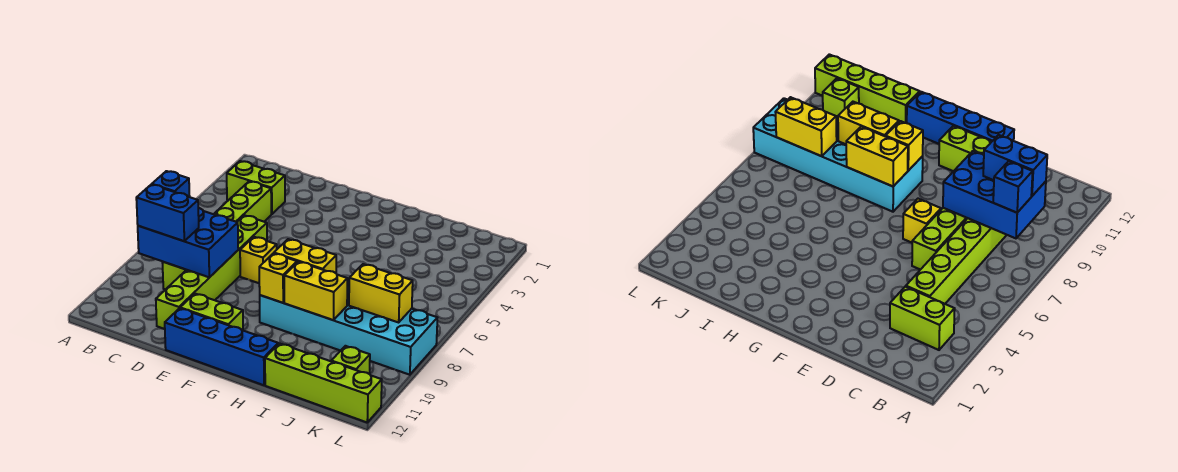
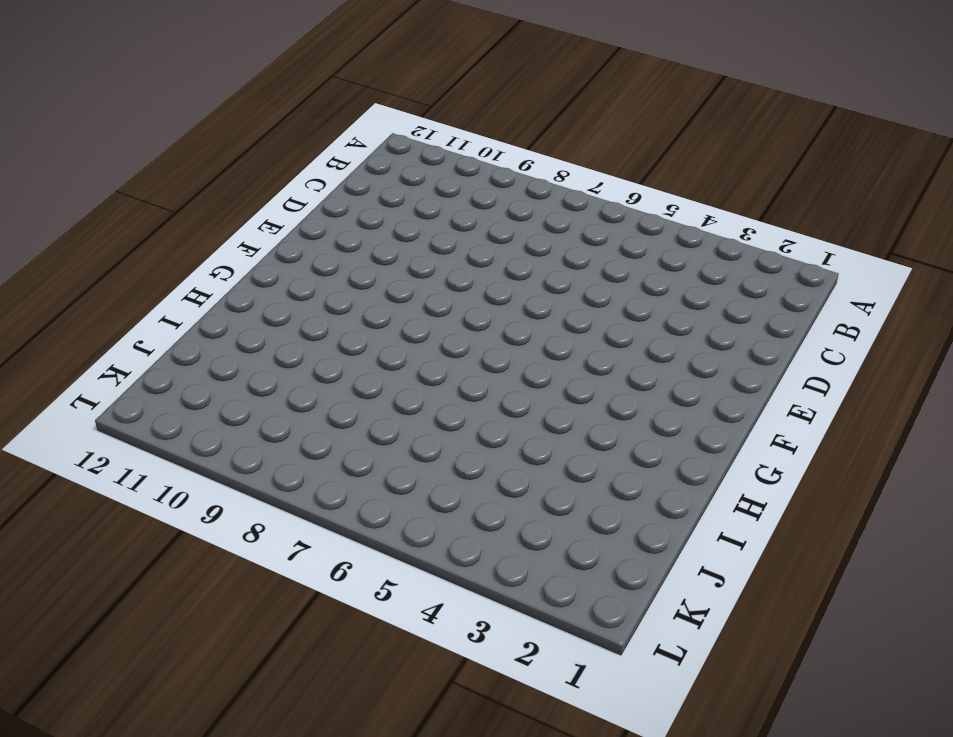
none -> lime brick B3:C3 level 1
none -> lime brick C4:C9 level 1
none -> lime brick D6:D11 level 1

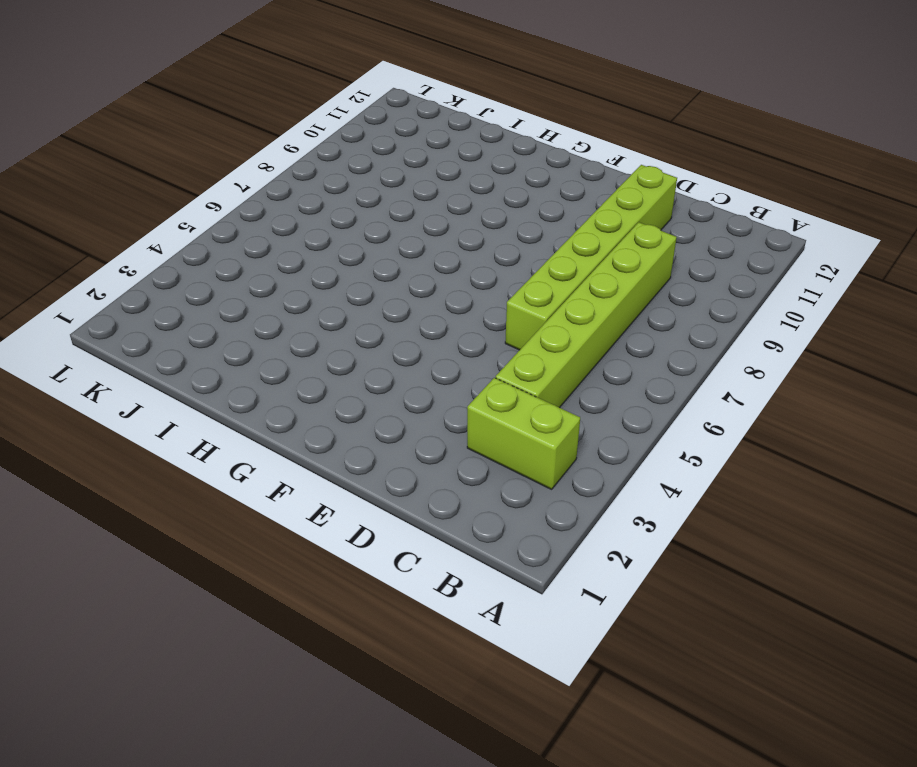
none -> yellow brick E7 level 1
none -> lime brick E11:F11 level 1
none -> blue brick E12:H12 level 1

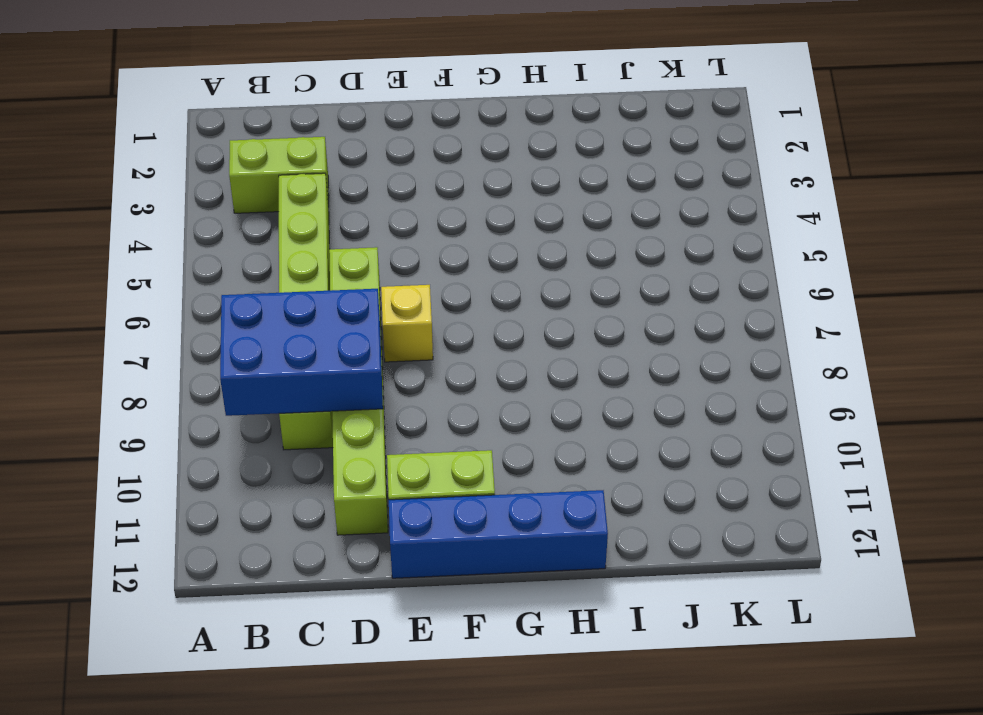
none -> cyan brick G8:L9 level 1
none -> lime brick I12:L12 level 1
none -> lime brick K11 level 1

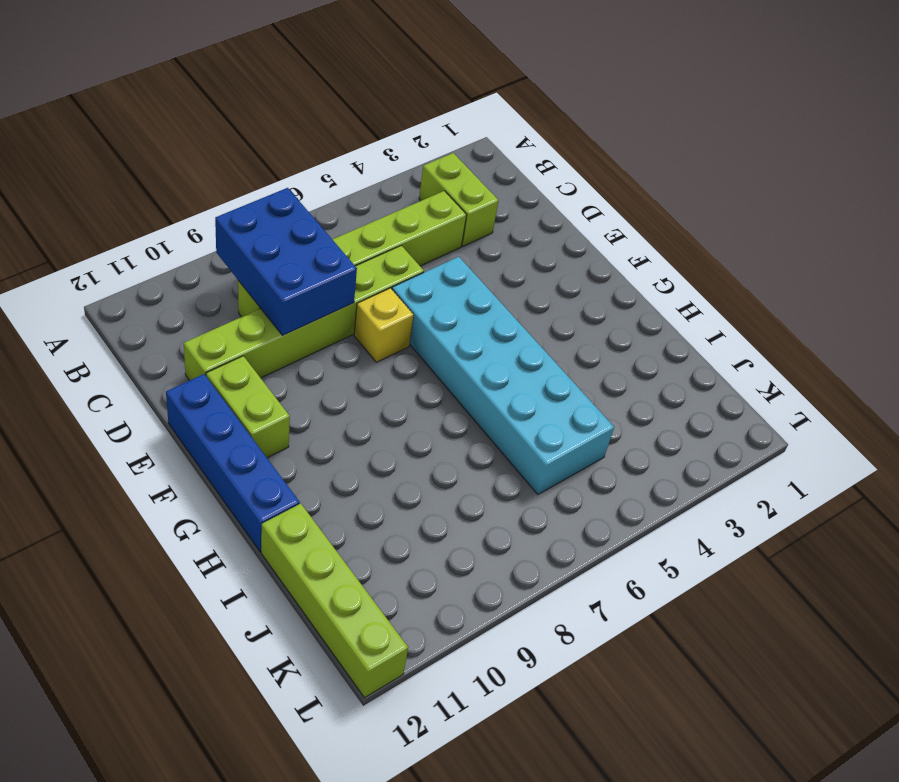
cyan brick E5:J6 level 1 -> cyan brick G8:L9 level 1
none -> lime brick K11 level 1
none -> yellow brick G8:H8 level 2
none -> yellow brick G9 level 2

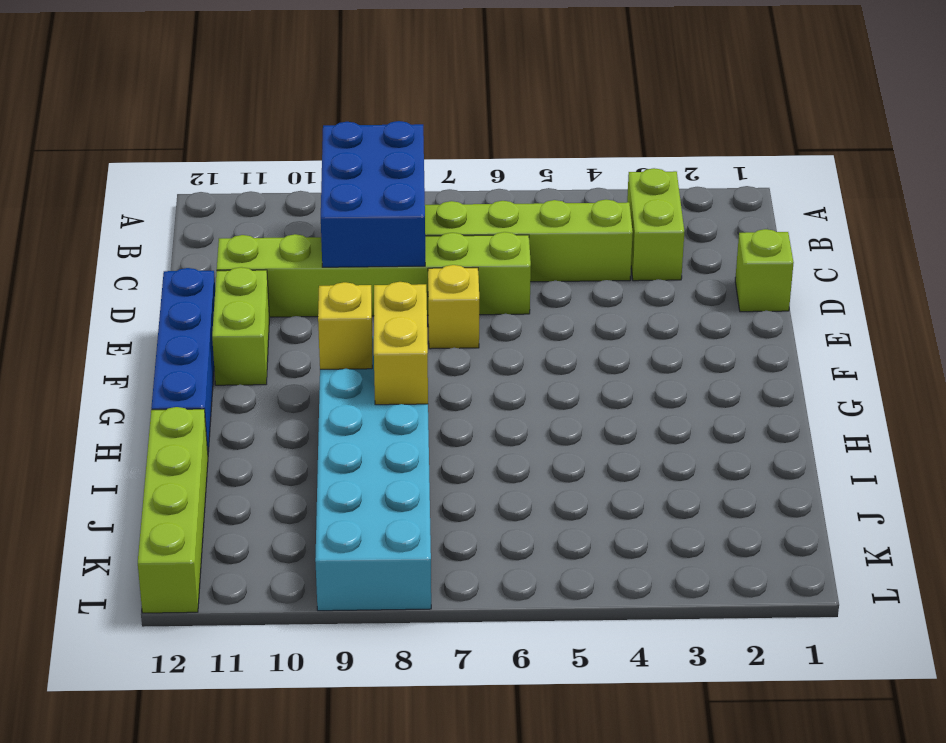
lime brick D1 level 1 -> lime brick K11 level 1
none -> yellow brick H9:I9 level 2
none -> yellow brick J8:K8 level 2
none -> blue brick B8 level 3

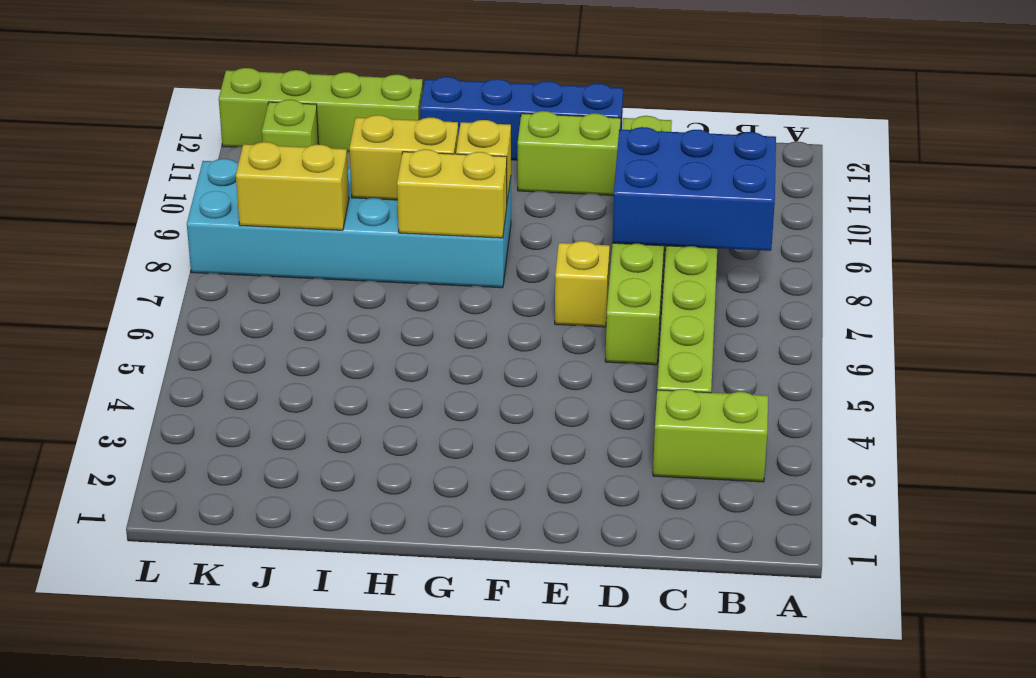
none -> blue brick B8 level 3
none -> blue brick B9:C9 level 3

